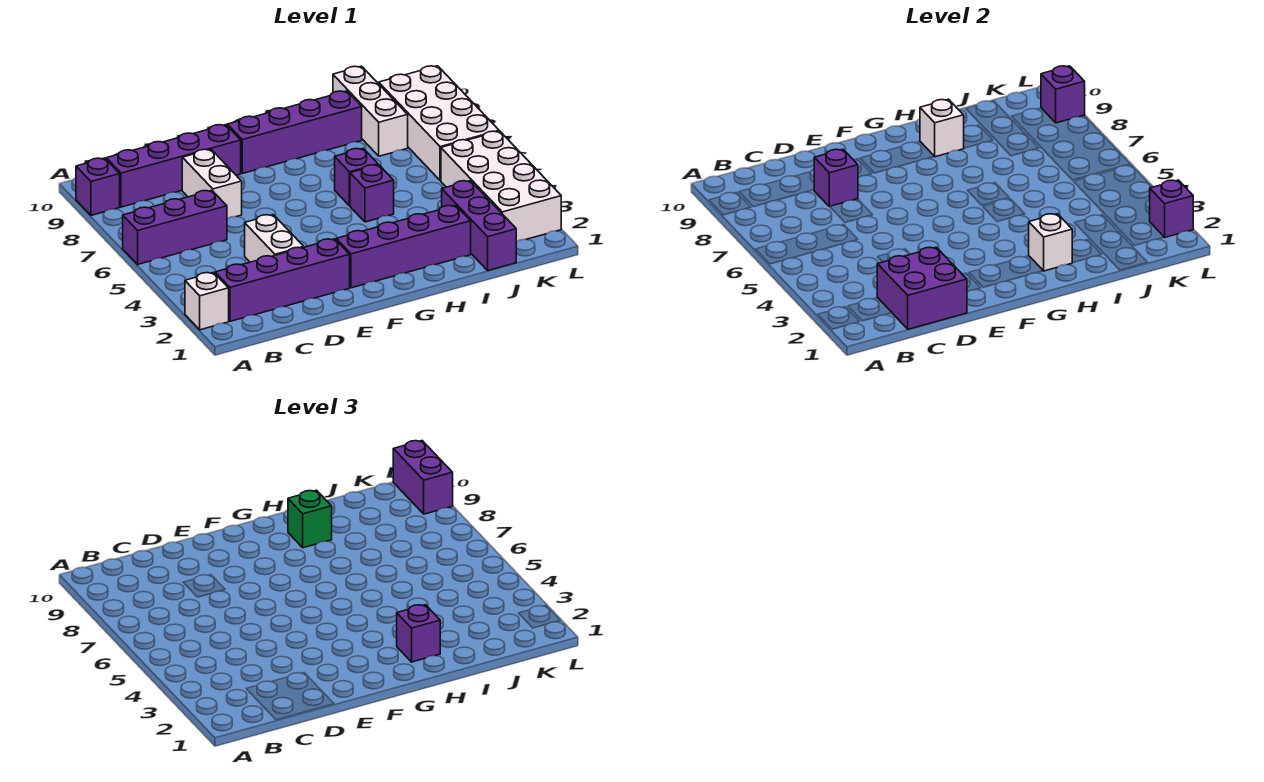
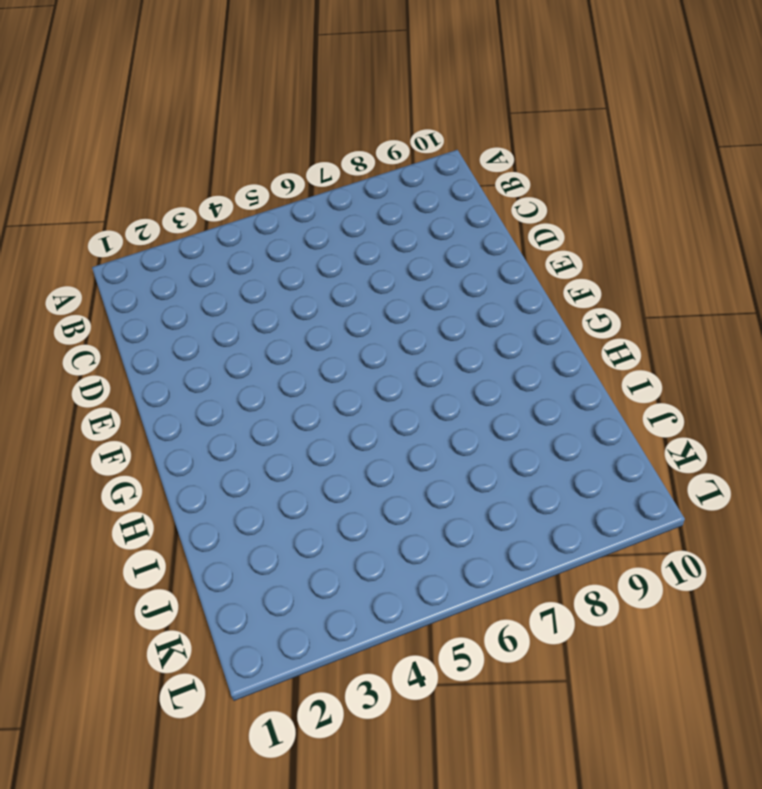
none -> white brick A2 level 1
none -> purple brick A6:C6 level 1
none -> purple brick A9 level 1

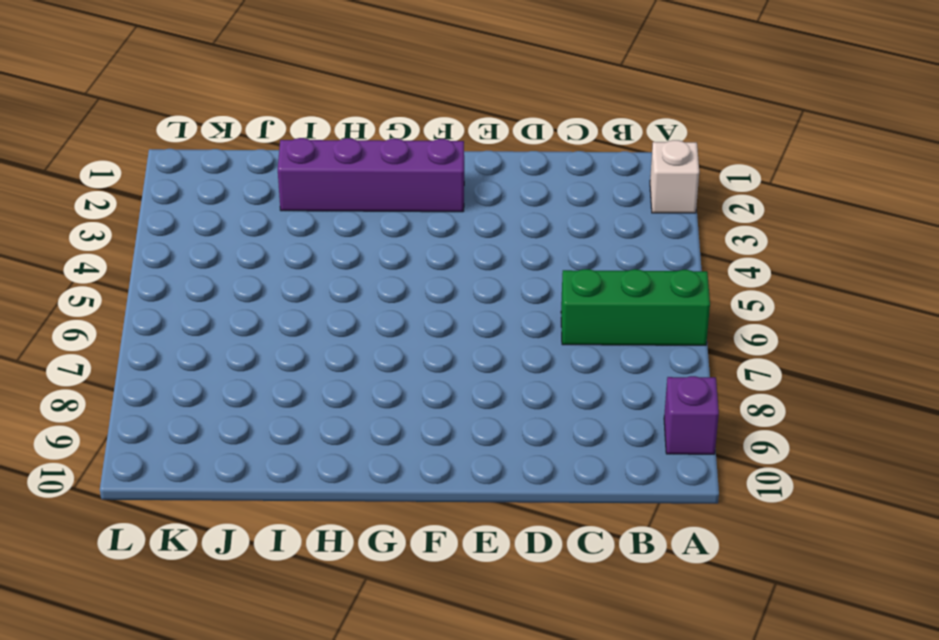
green brick A6:C6 level 1 -> purple brick A6:C6 level 1
none -> purple brick B2:E2 level 1
none -> purple brick B9:E9 level 1
none -> white brick D3:D4 level 1

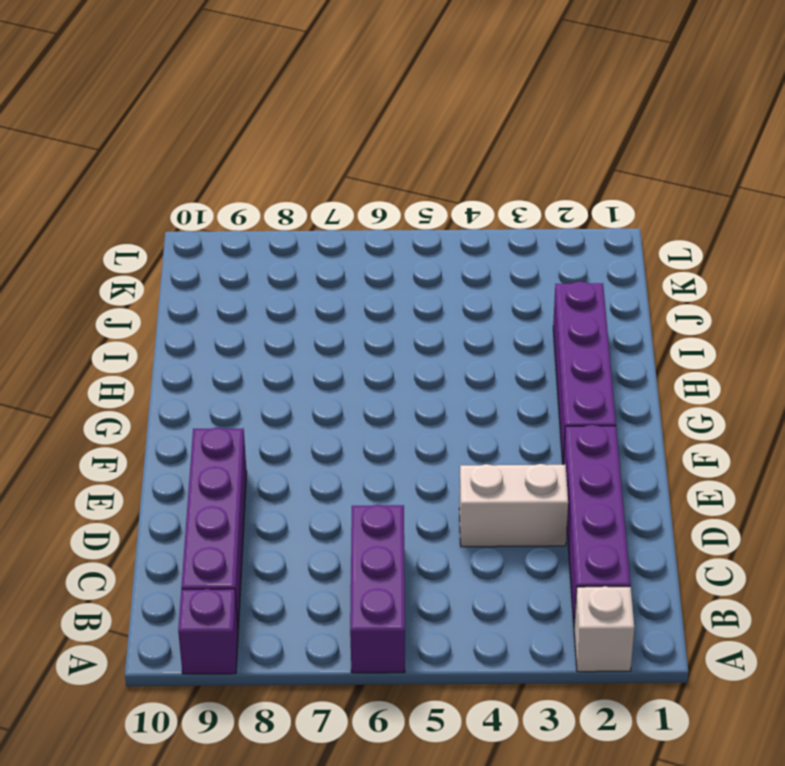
none -> white brick D7:D8 level 1
none -> purple brick F9:I9 level 1
none -> purple brick H5 level 1

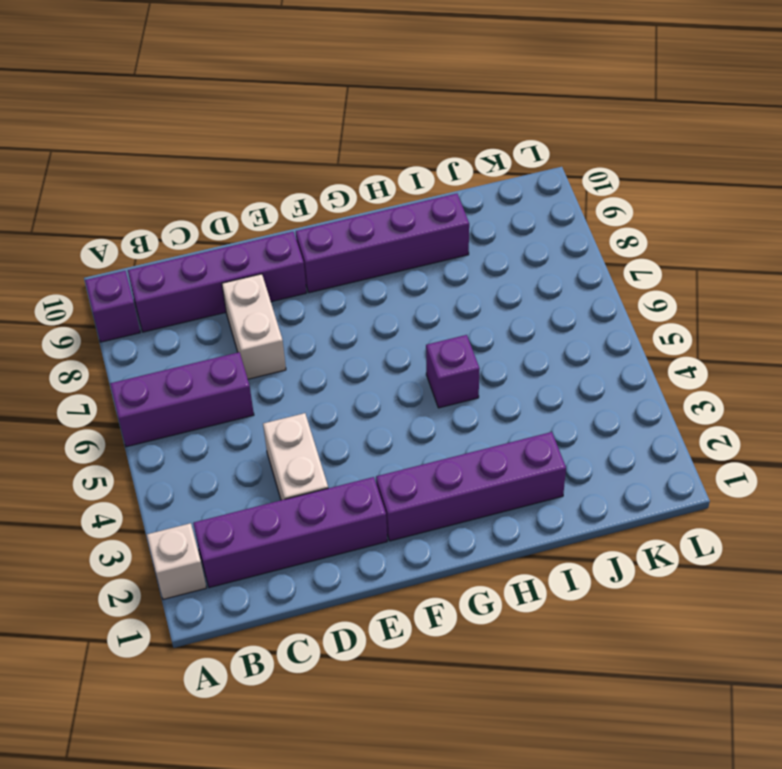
none -> purple brick H6 level 1
none -> purple brick J1:J3 level 1
none -> white brick J8:J10 level 1

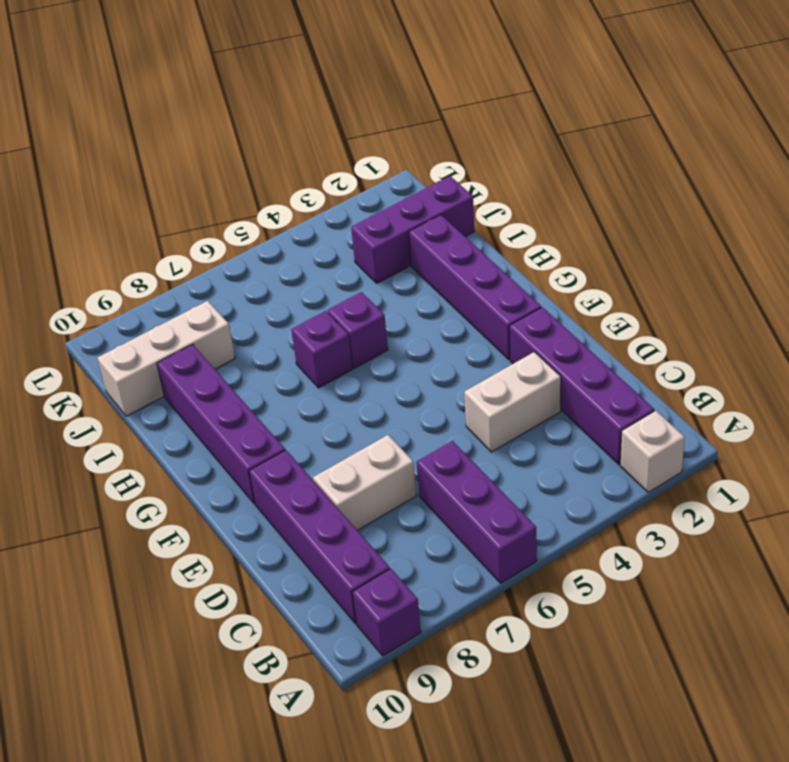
none -> white brick K2:L5 level 1
none -> white brick K6:L9 level 1
none -> purple brick C1:D2 level 2

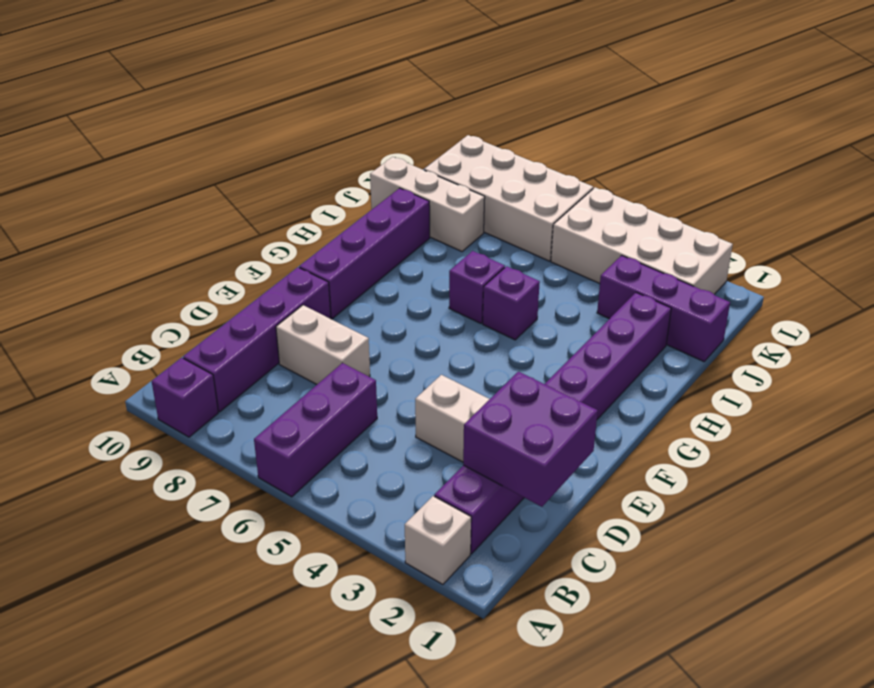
none -> purple brick D8 level 2
none -> white brick H2 level 2
none -> white brick H9 level 2

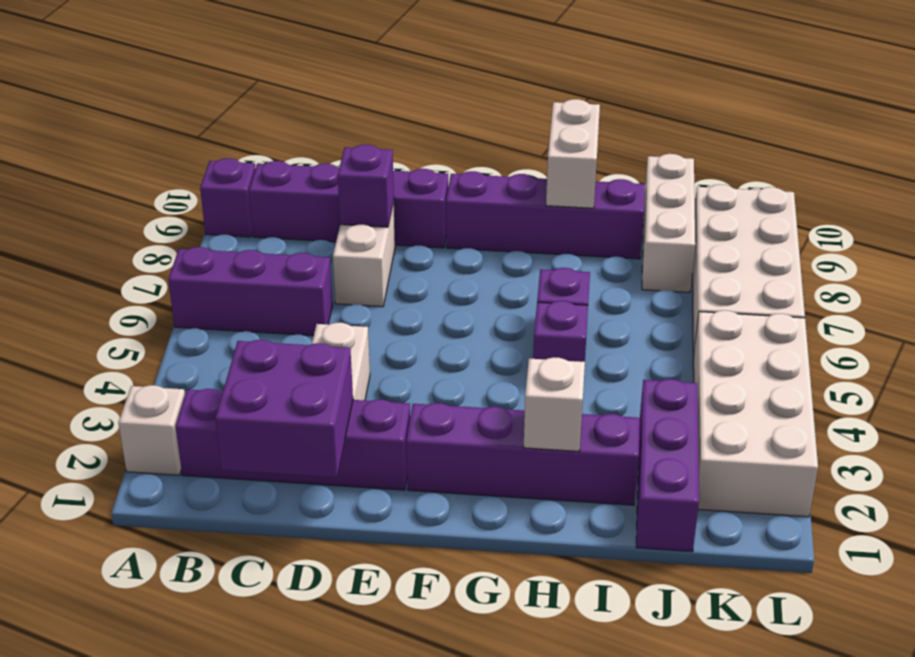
white brick H9:H10 level 2 -> white brick H9 level 2
none -> purple brick L2 level 2
none -> purple brick L9 level 2
none -> purple brick H2 level 3

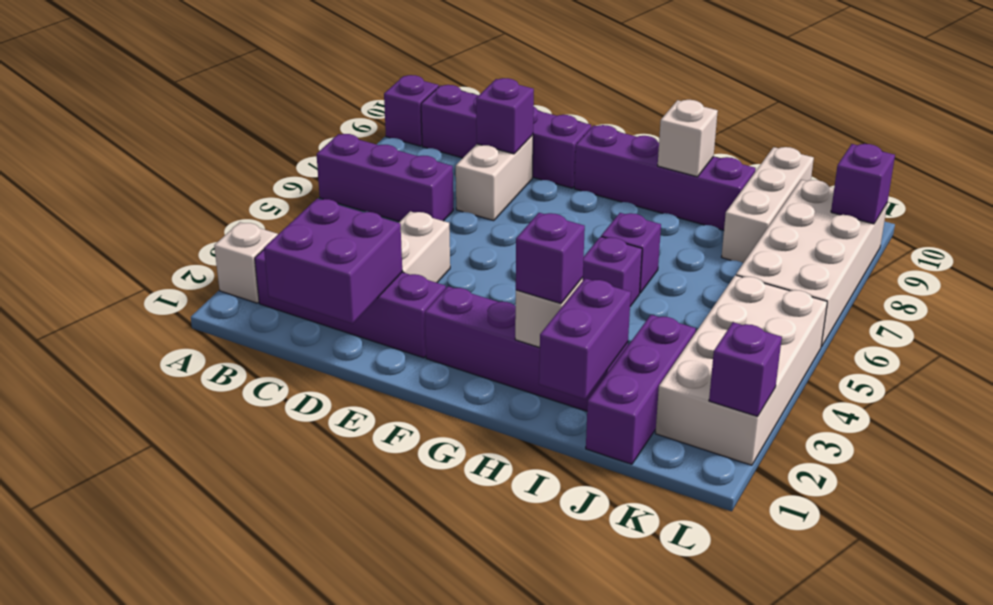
purple brick I1:I2 level 2 -> purple brick L9:L10 level 3
none -> green brick H9 level 3

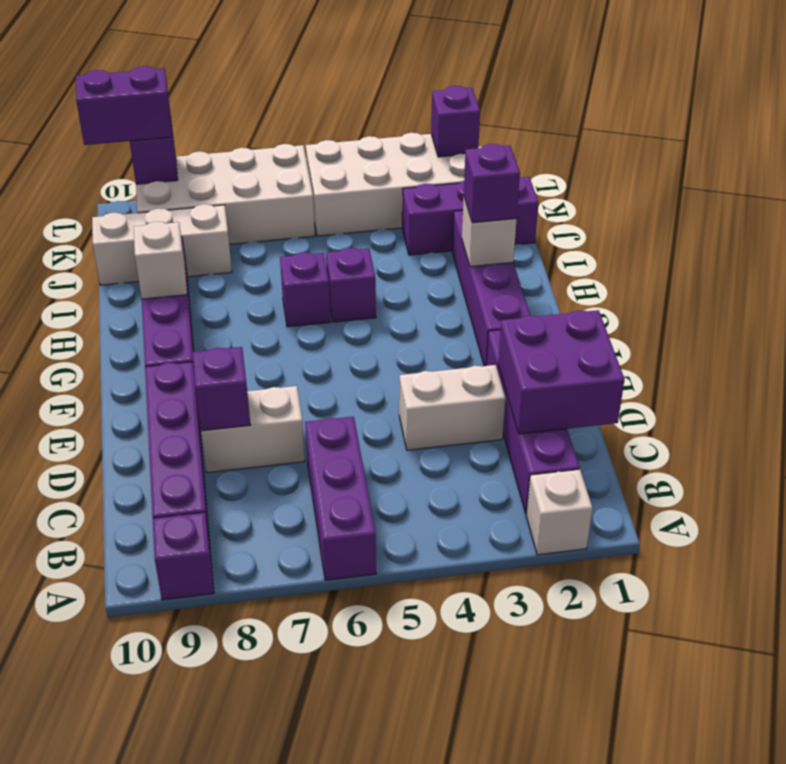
none -> green brick H9 level 3

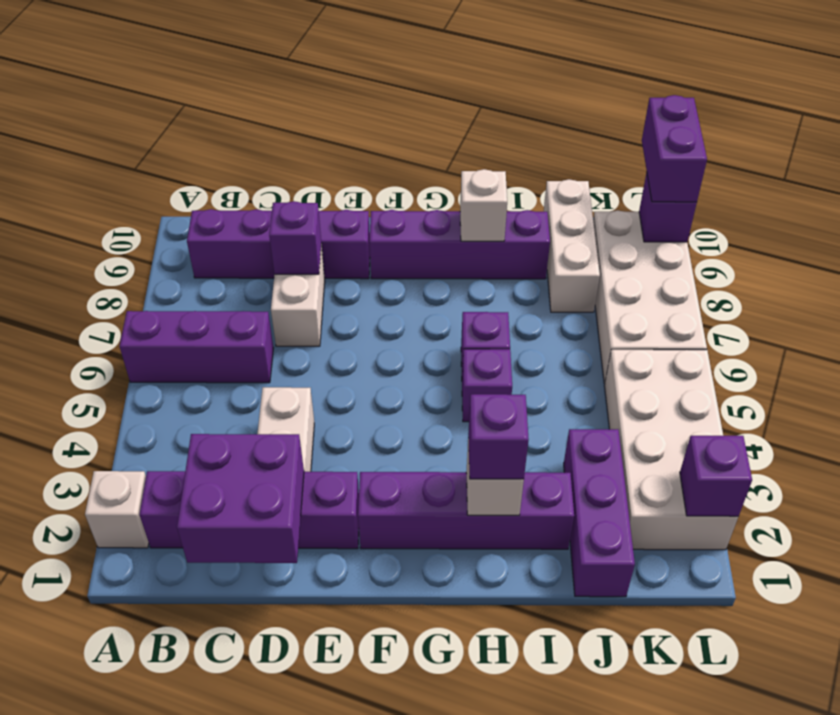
none -> purple brick A9 level 1
none -> green brick H9 level 3

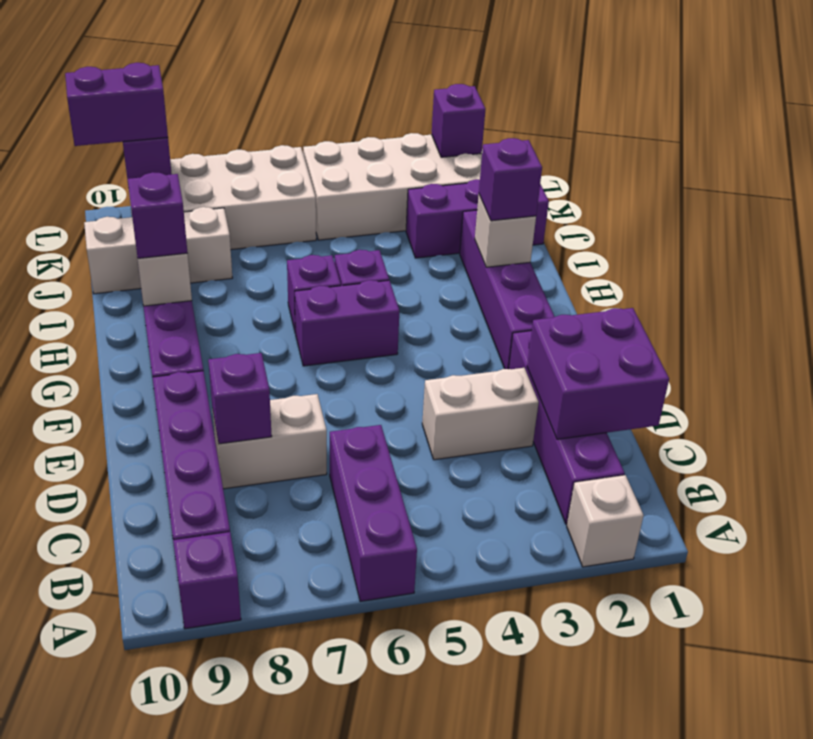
purple brick G5:G6 level 1 -> none
purple brick H9 level 3 -> green brick H9 level 3

